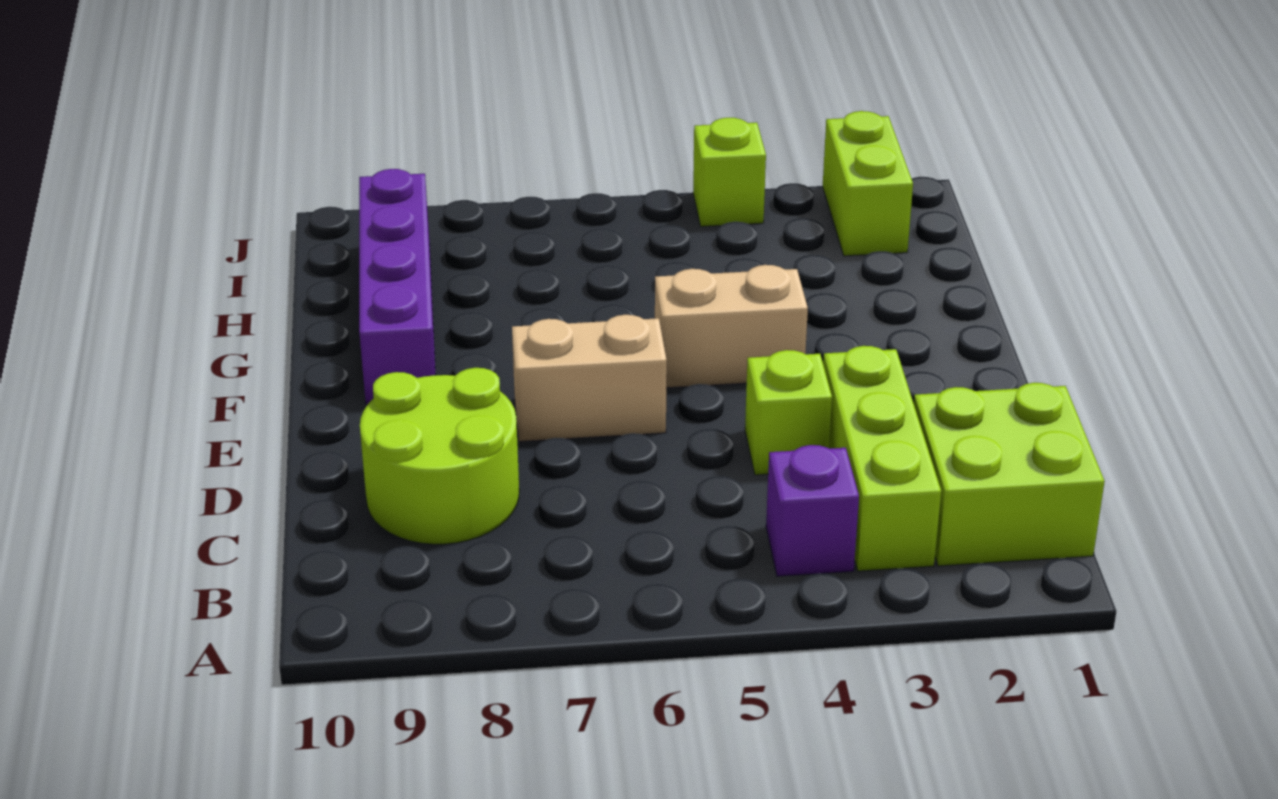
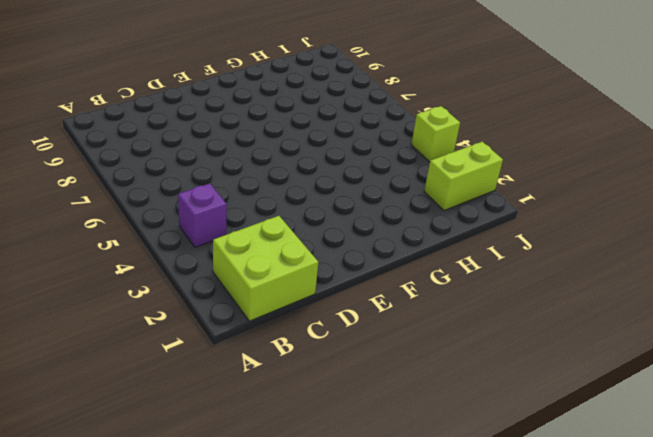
none -> lime brick B3:D3 level 1
none -> lime round brick C8:D9 level 1

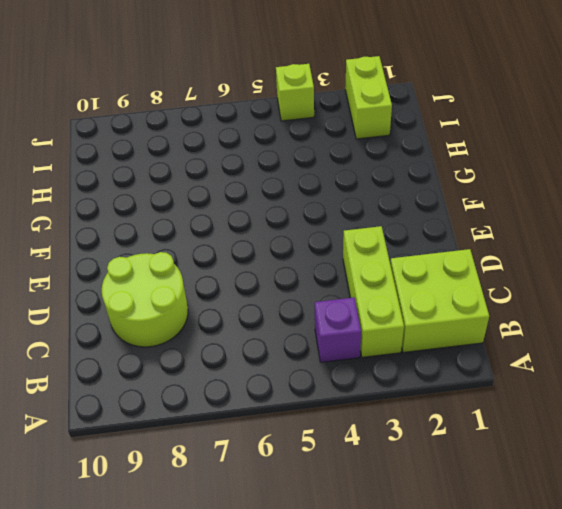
none -> lime brick D4 level 1
none -> tan brick E6:E7 level 1

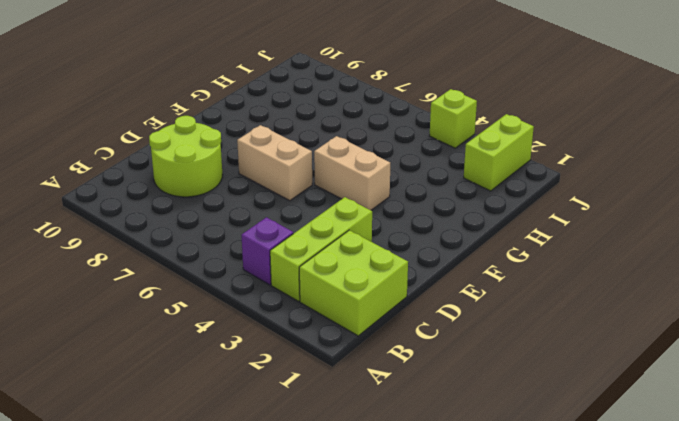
none -> lime brick D4 level 1
none -> purple brick F9:I9 level 1

